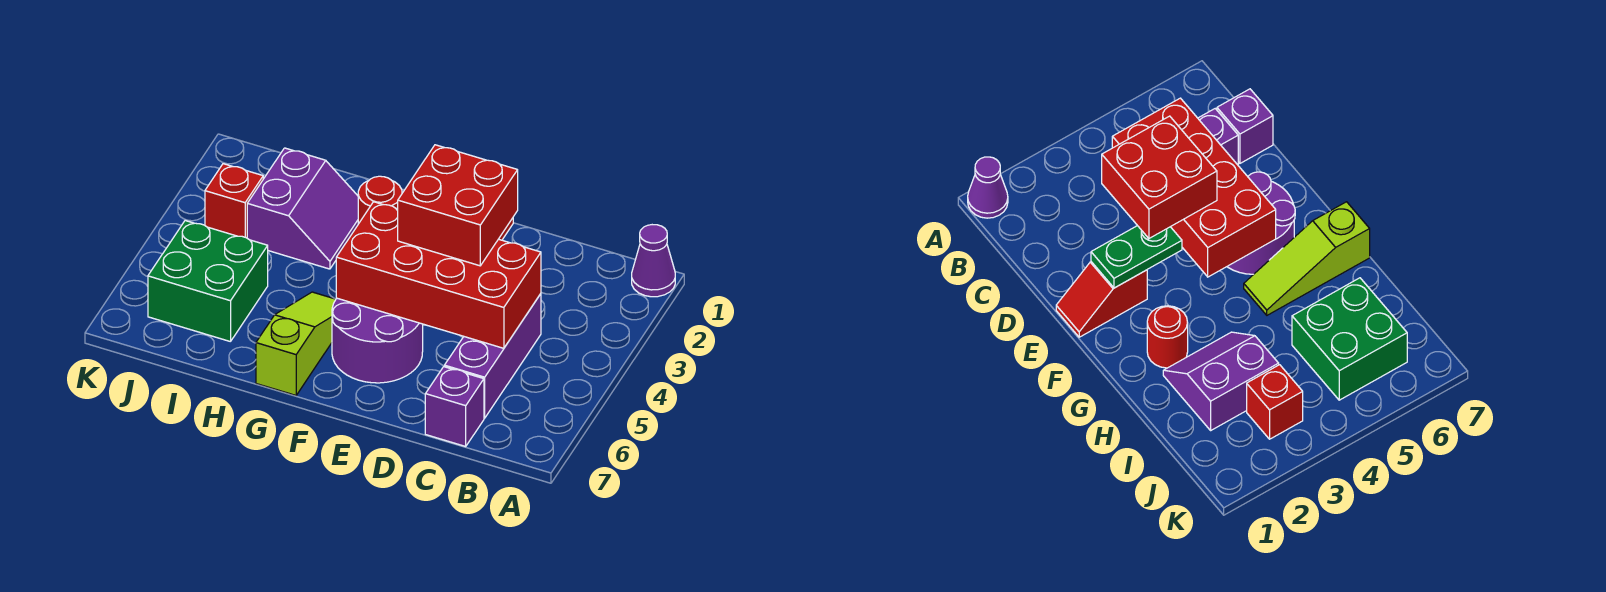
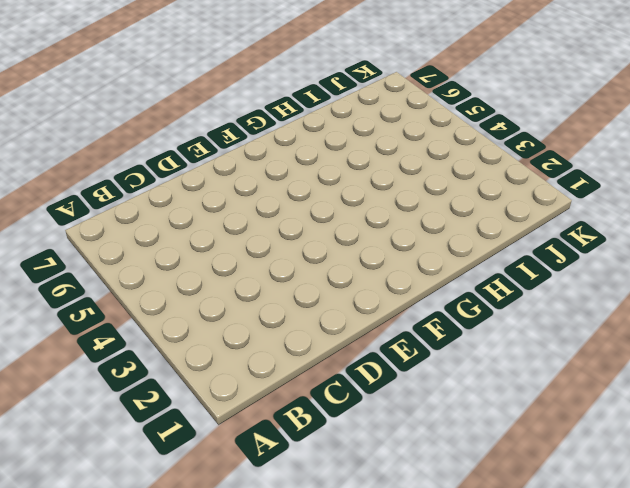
none -> purple cone A1 level 1
none -> purple brick C4:C6 level 1
none -> purple brick C7 level 1

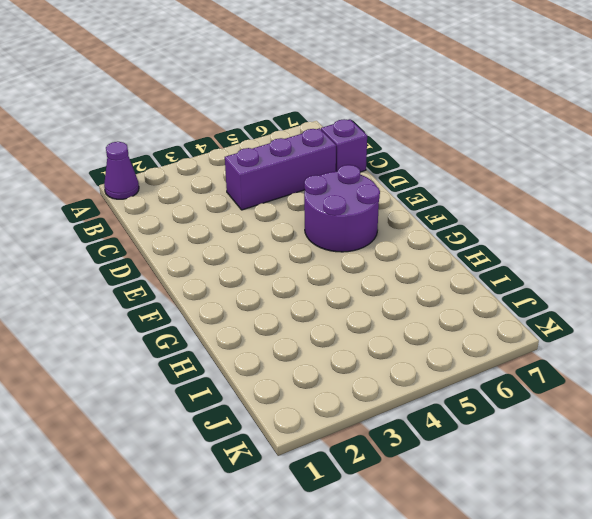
none -> red slope E1:E2 level 1 top 2
none -> red round brick G2 level 1
none -> lime slope G5:G7 level 1 top 7

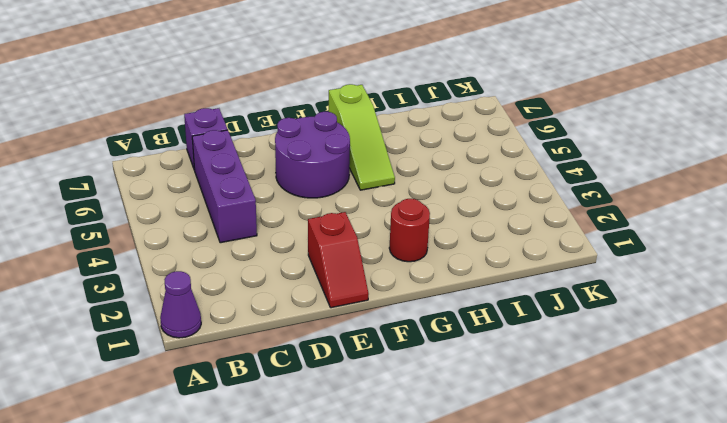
none -> purple slope H2:I3 level 1 top I
none -> green brick I5:J6 level 1
none -> red brick J3 level 1

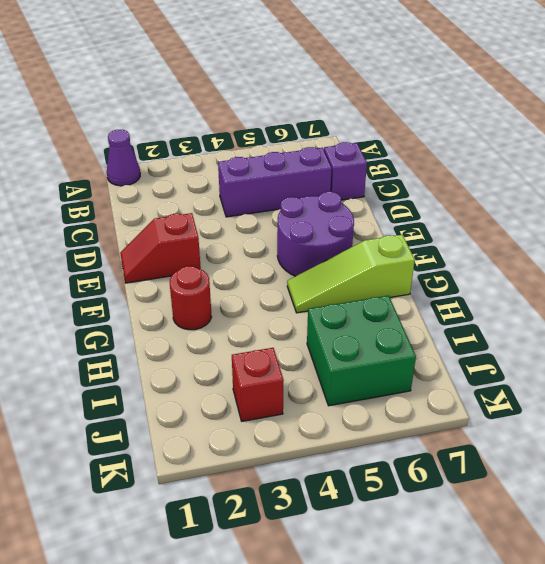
none -> purple slope H2:I3 level 1 top I
none -> red brick C4:F5 level 2
none -> green plate E2:E3 level 2

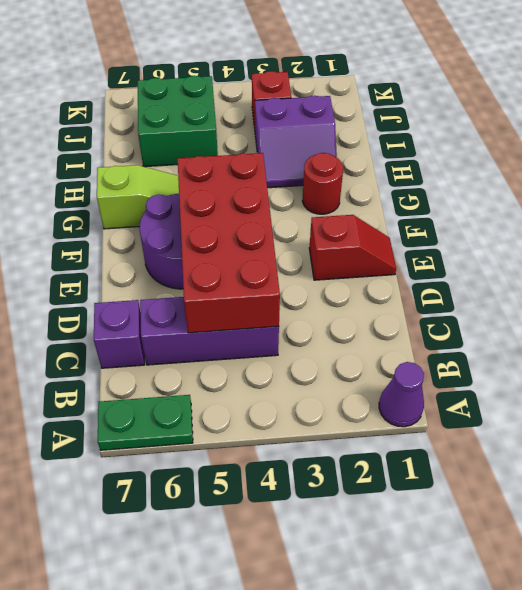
green plate A6:A7 level 1 -> green plate E2:E3 level 2
none -> red brick D3:E4 level 3

